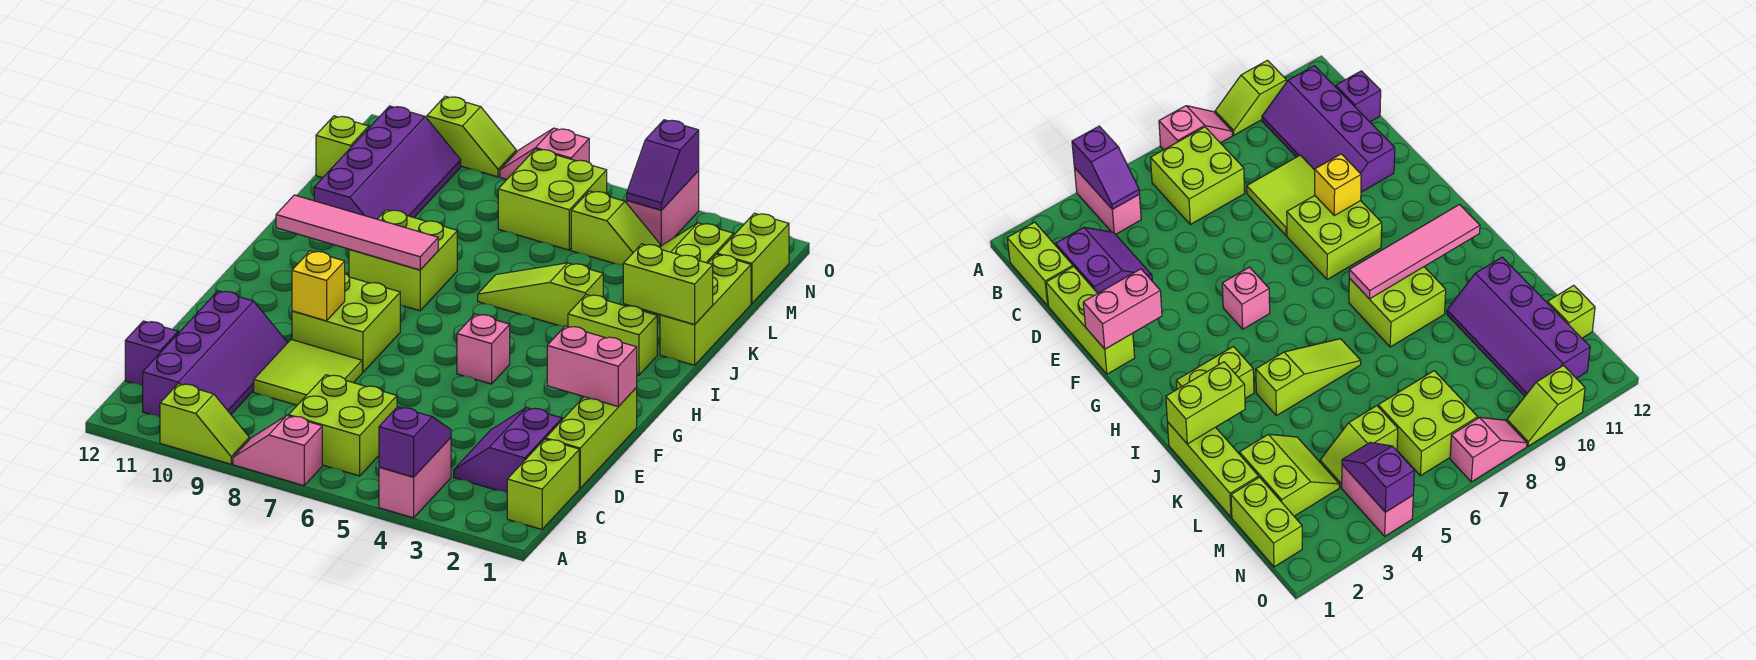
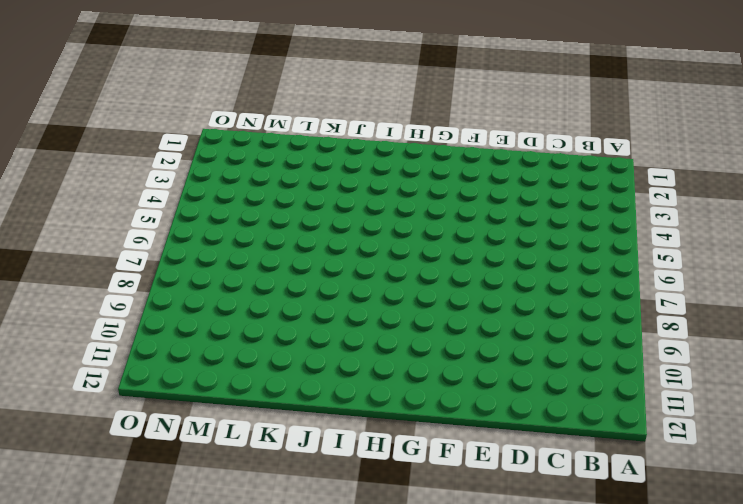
none -> pink brick A4:B4 level 1
none -> pink slope A7:A8 level 1 top 7
none -> lime slope A9:A10 level 1 top 10
none -> lime brick B1:C1 level 1

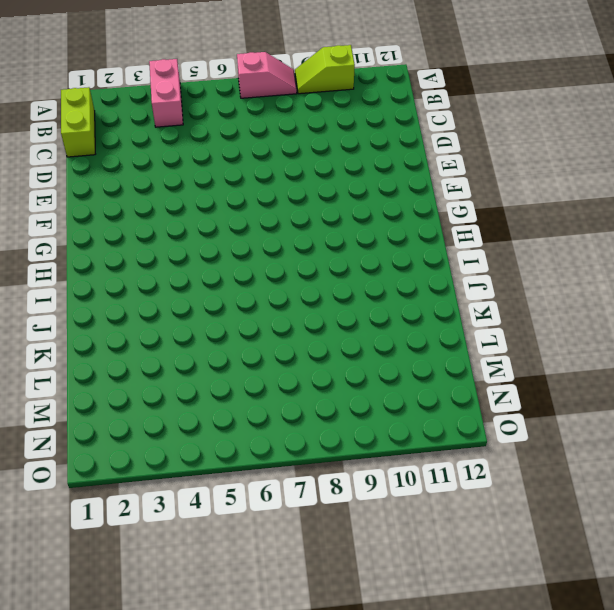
none -> lime brick B6:C7 level 1
none -> purple slope B10:E11 level 1 top 11
none -> purple slope C2:D3 level 1 top 2
none -> purple brick C12 level 1

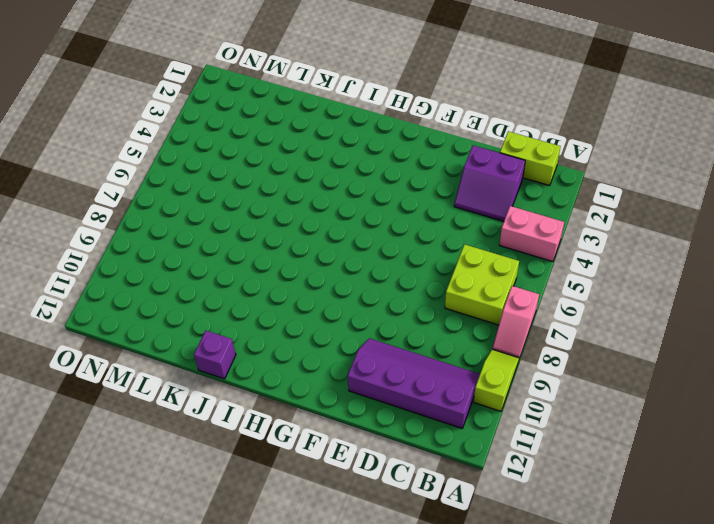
purple brick J12 level 1 -> purple brick C12 level 1
none -> lime brick D1:F1 level 1
none -> lime tile D8:E9 level 1
none -> lime brick F8:G9 level 1
none -> pink brick G5 level 1

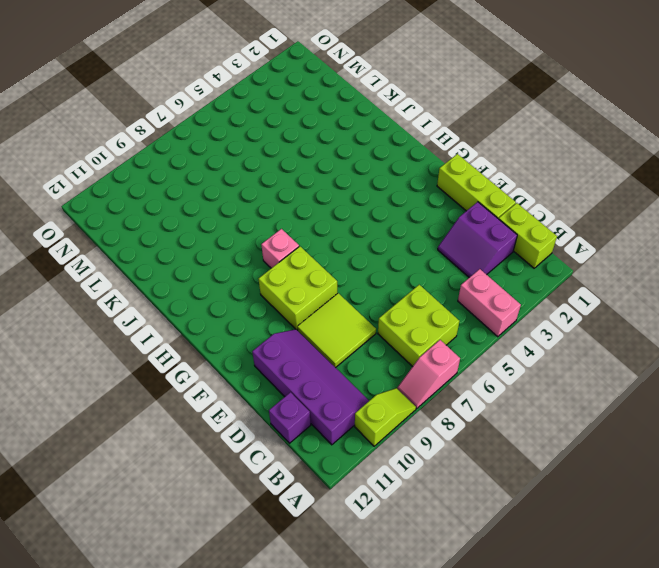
pink brick H8 level 1 -> pink brick G5 level 1
none -> lime brick I2:I3 level 1
none -> lime brick I8:J9 level 1
none -> lime brick J1:L1 level 1
none -> lime slope J4:J6 level 1 top 4

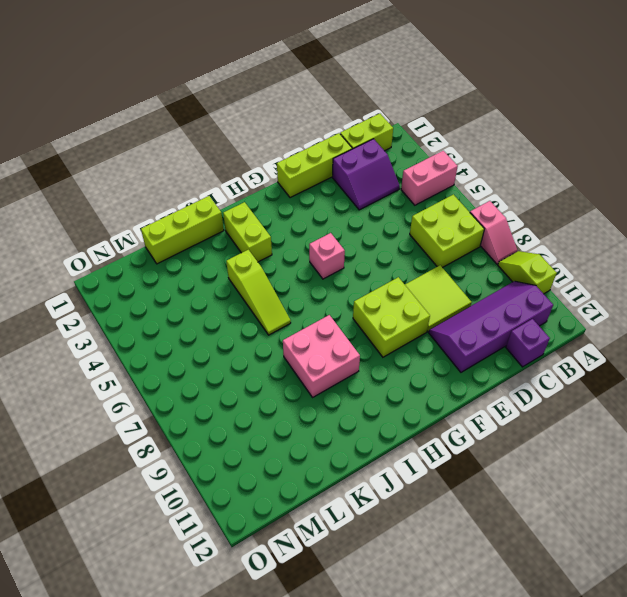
pink brick I8:J9 level 1 -> lime brick I8:J9 level 1
none -> purple slope K10:N11 level 1 top 11
none -> lime slope L2:M3 level 1 top 2
none -> lime brick M1:N1 level 1
none -> lime slope M4:M5 level 1 top 5

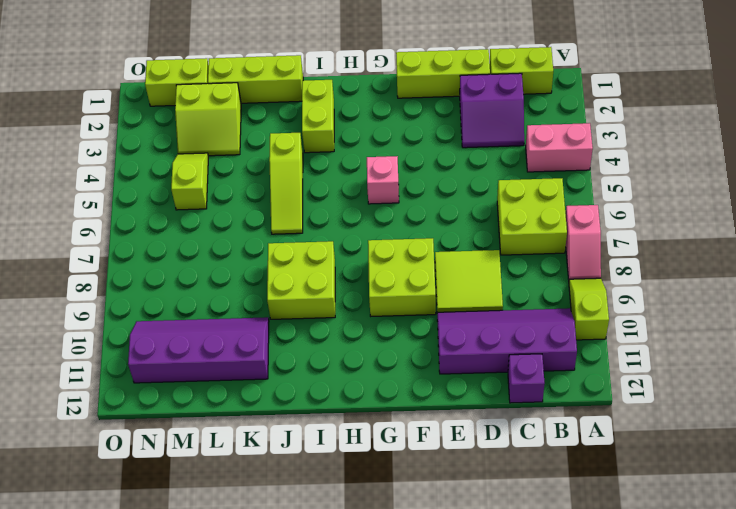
none -> lime brick M6:N7 level 1
none -> lime brick M12 level 1
none -> pink brick N4:O4 level 1
none -> pink slope O7:O8 level 1 top 7

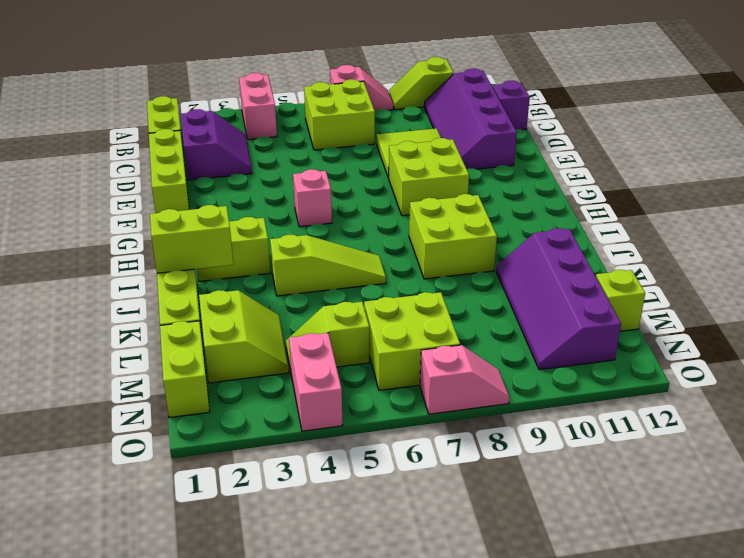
none -> lime slope O9:O10 level 1 top 10
none -> purple slope A4:B4 level 2 top A
none -> pink brick F1:F2 level 2
none -> yellow brick F9 level 2

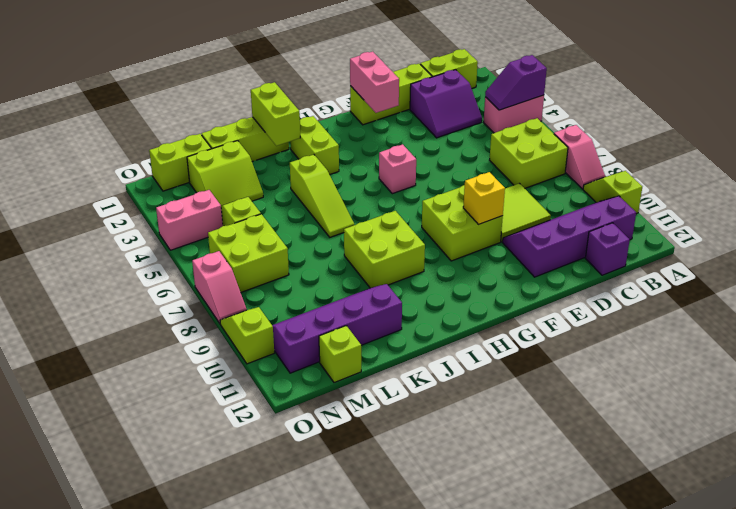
none -> pink tile I8:I11 level 2
none -> purple slope N4:O4 level 2 top O

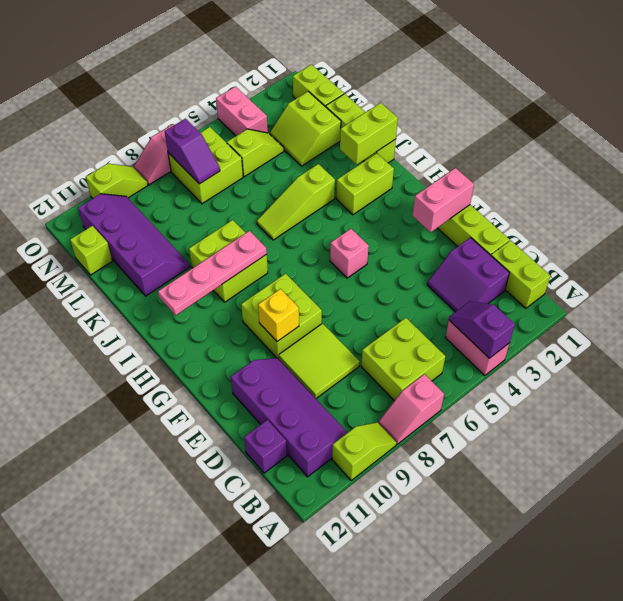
pink plate I8:I11 level 2 -> pink tile I8:I11 level 2
purple slope M7:N7 level 2 top N -> purple slope N4:O4 level 2 top O

